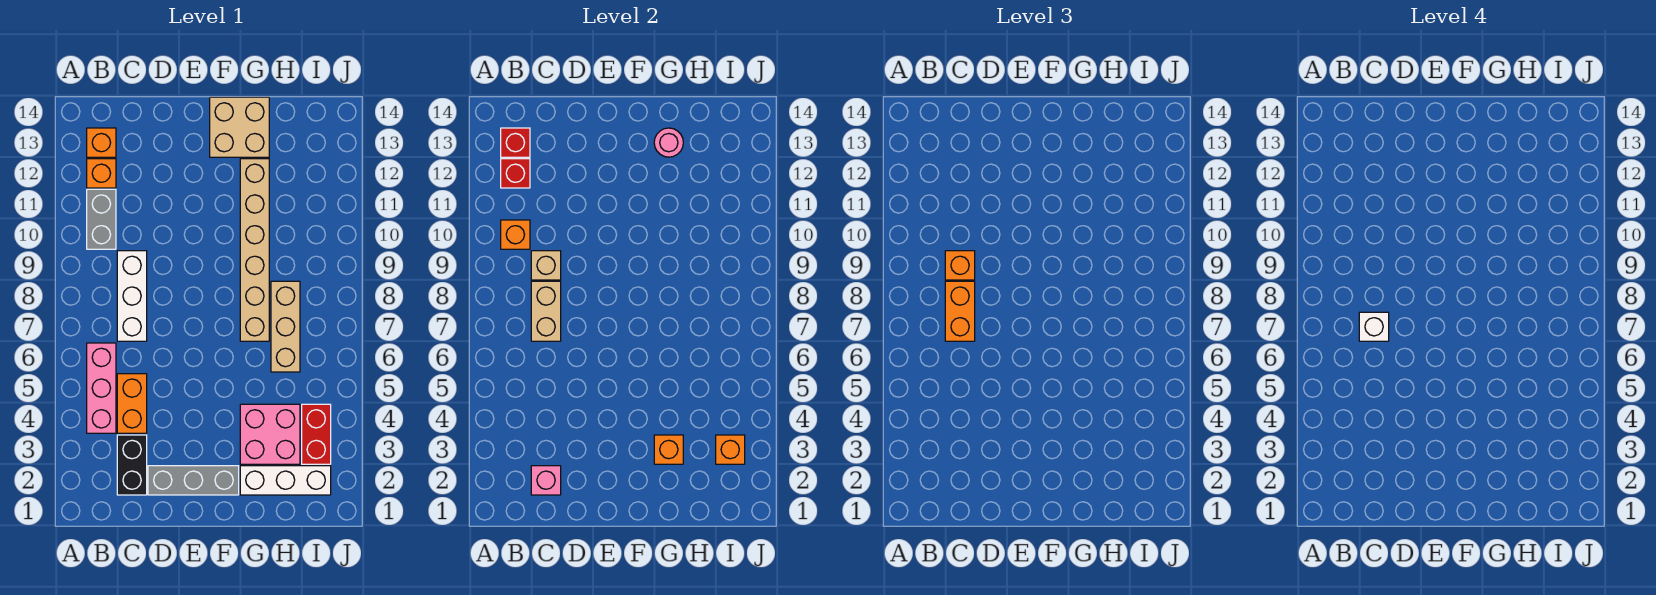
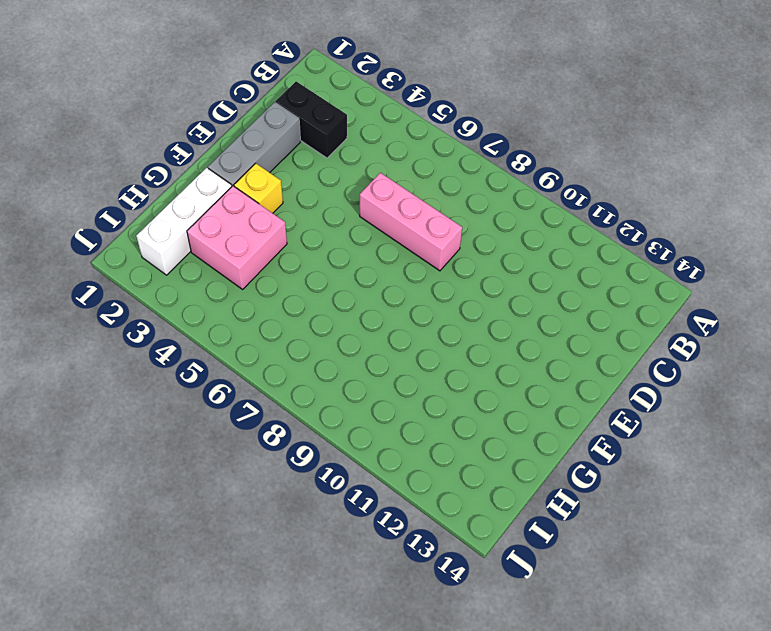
pink brick D6:D8 level 1 -> pink brick B4:B6 level 1
yellow brick F3 level 1 -> none
none -> grey brick B10:B11 level 1
none -> orange brick B12 level 1
none -> orange brick B13 level 1

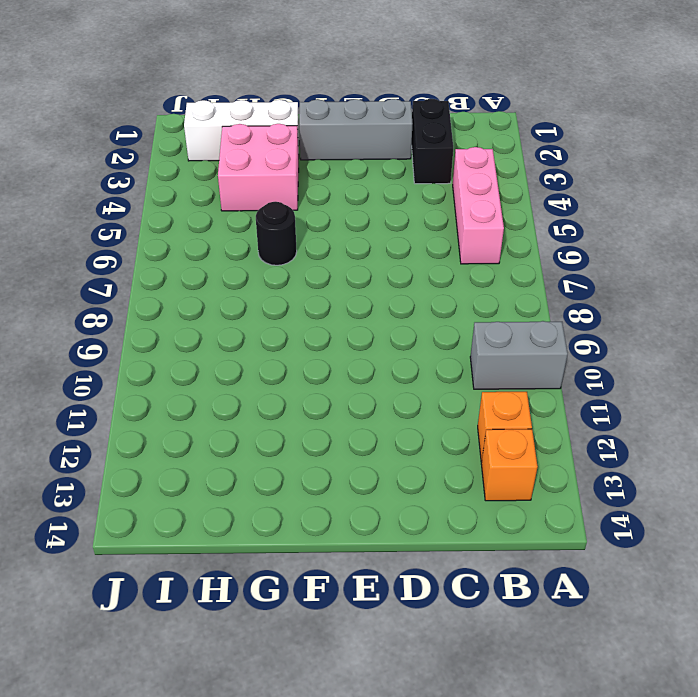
grey brick A10:B10 level 1 -> grey brick B10:B11 level 1
black round brick G6 level 1 -> none
none -> orange brick C4:C5 level 1
none -> white brick C7:C9 level 1
none -> tan brick F13:G14 level 1

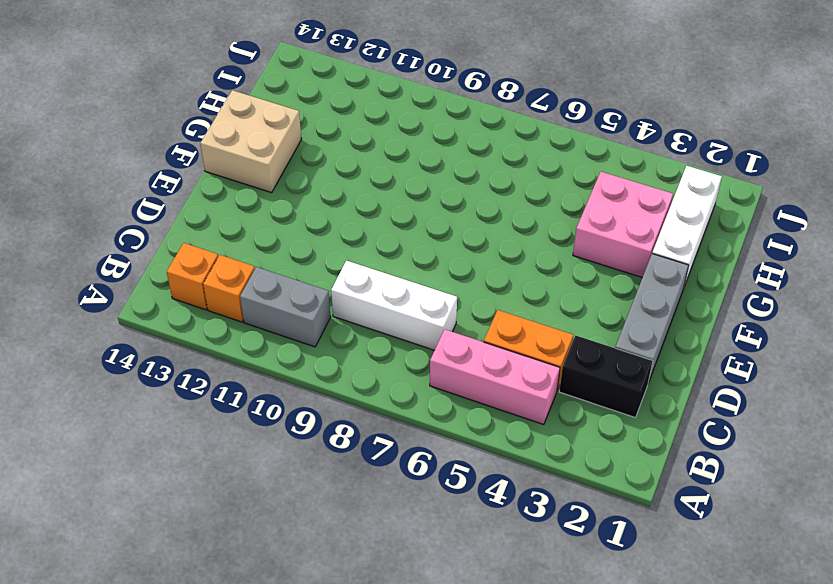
none -> tan brick G7:G12 level 1
none -> tan brick H6:H8 level 1
none -> red brick I3:I4 level 1

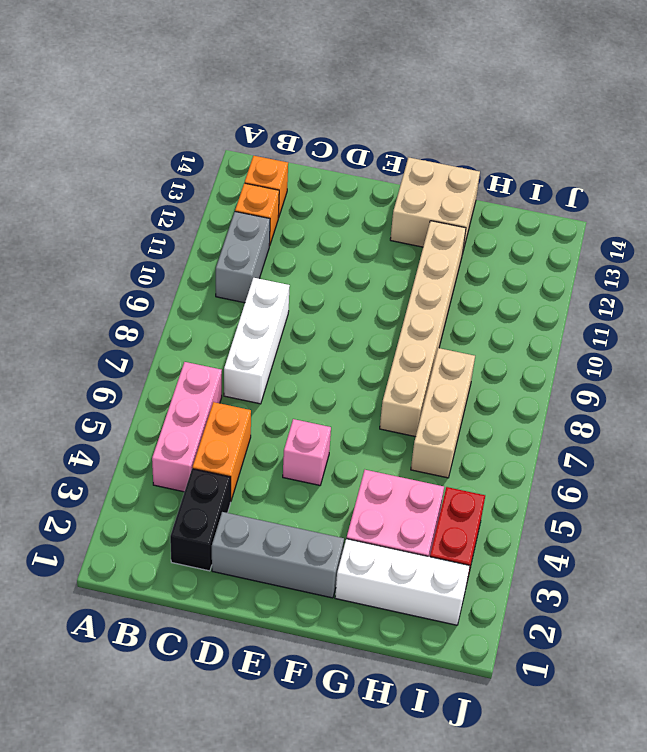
pink brick E5 level 1 -> pink brick C2 level 2
none -> orange brick B10 level 2
none -> red brick B12 level 2
none -> red brick B13 level 2

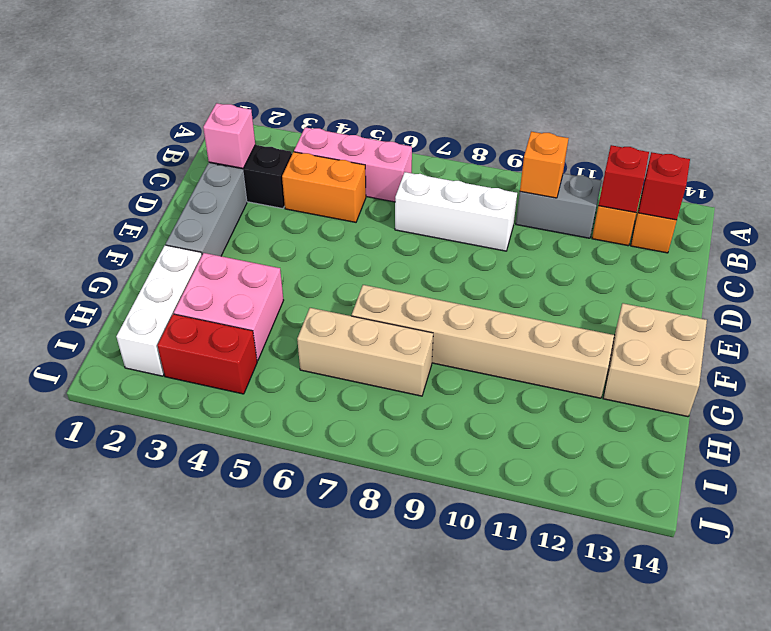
none -> tan brick C7:C8 level 2
none -> tan brick C9 level 2
none -> orange brick G3 level 2

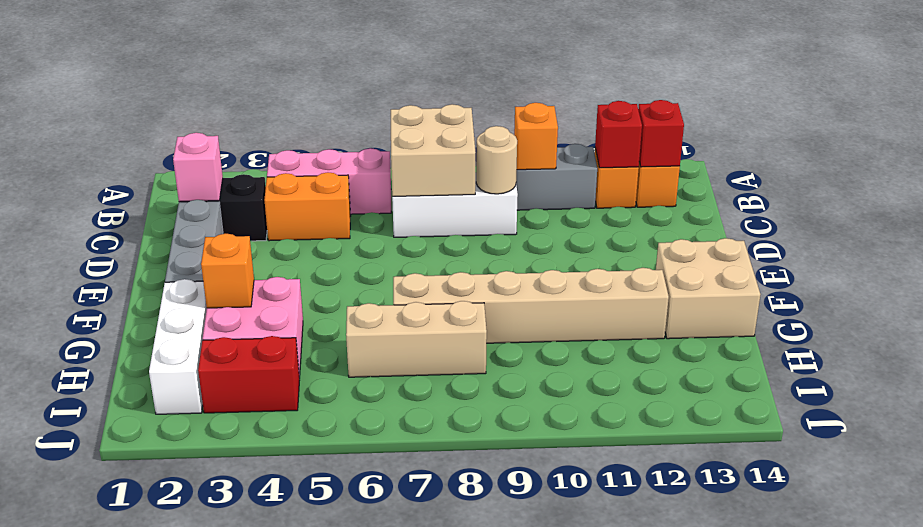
tan brick B7:C8 level 2 -> tan brick C7:C8 level 2
tan round brick C9 level 2 -> tan brick C9 level 2
none -> pink round brick G13 level 2
none -> orange brick I3 level 2
none -> orange brick C7:C8 level 3

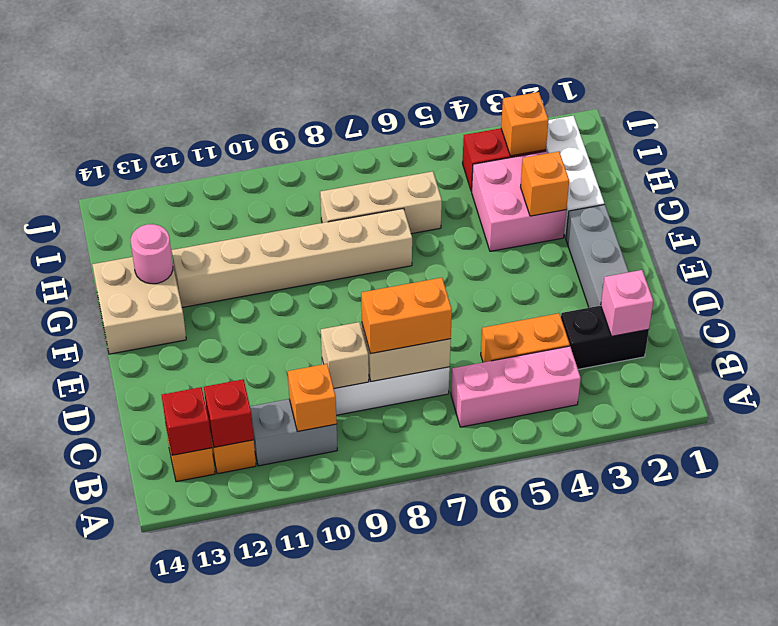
none -> orange brick C9 level 3
none -> white brick C7 level 4

